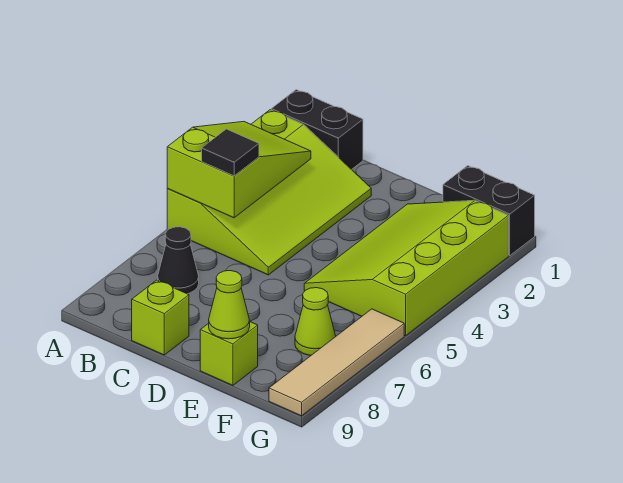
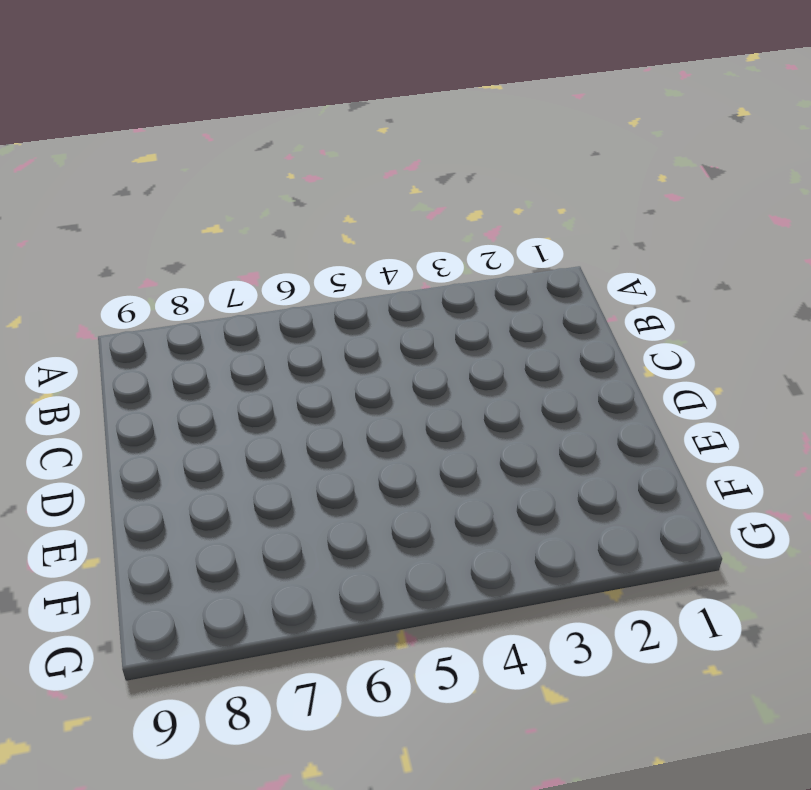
none -> black brick A1:B1 level 1
none -> lime slope A2:C5 level 1 top A
none -> black cone B7 level 1

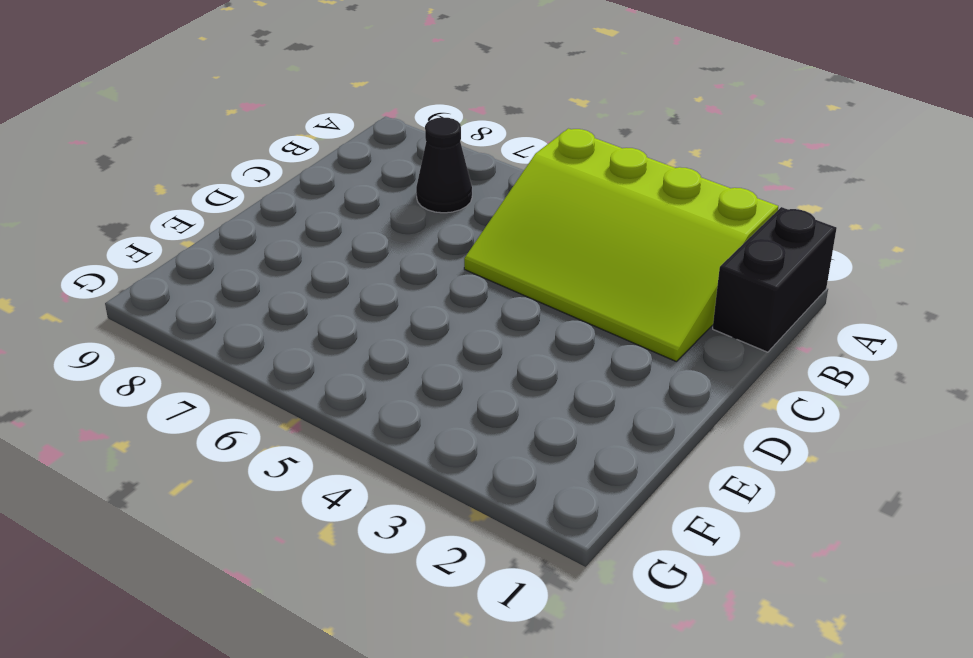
none -> lime brick C9 level 1
none -> lime slope E2:G5 level 1 top G
none -> lime brick E9 level 1

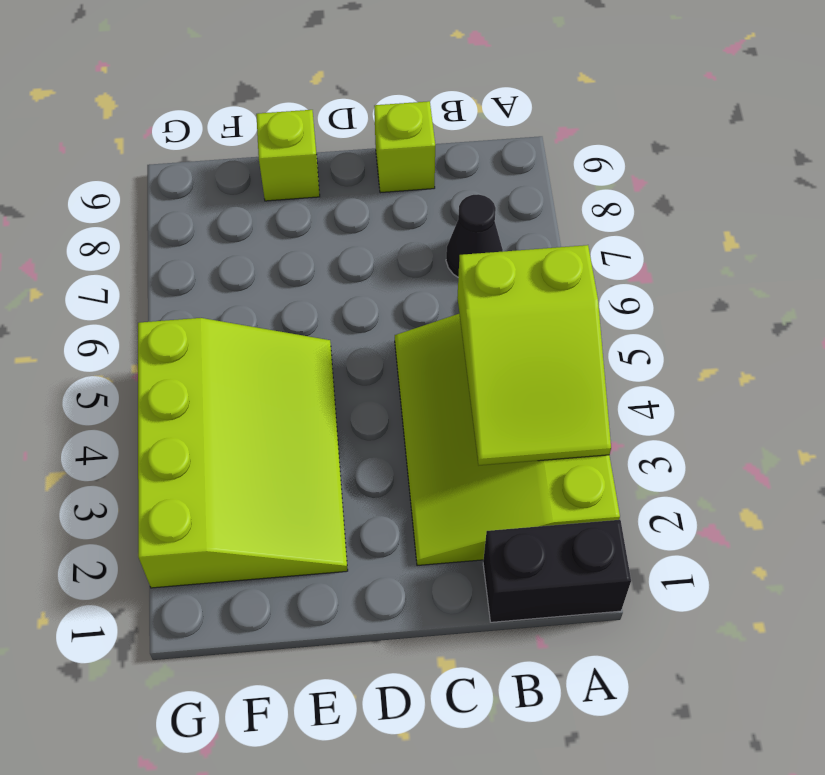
none -> black brick F1:G1 level 1
none -> lime cone F7 level 1
none -> tan tile G6:G9 level 1

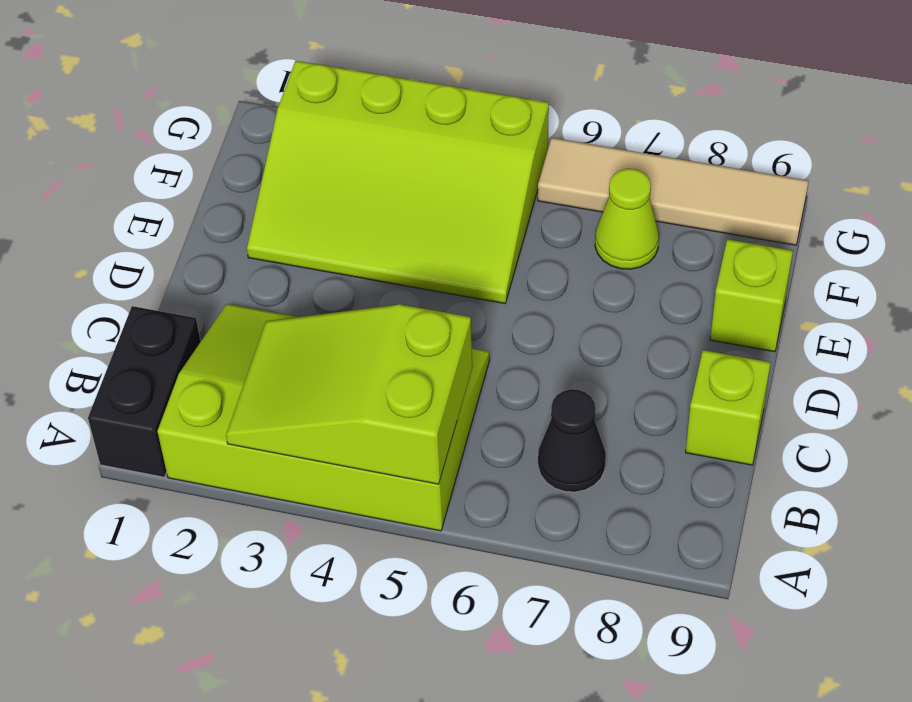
none -> black brick F1:G1 level 1
none -> lime cone E9 level 2
none -> black tile B5 level 3

